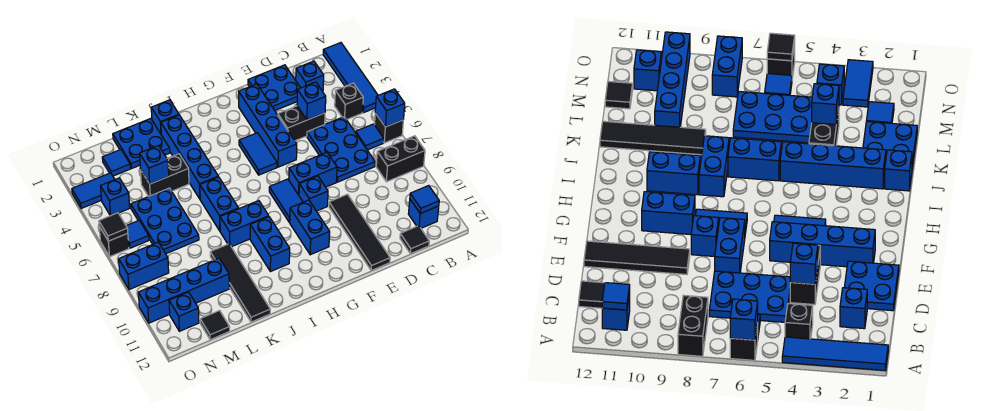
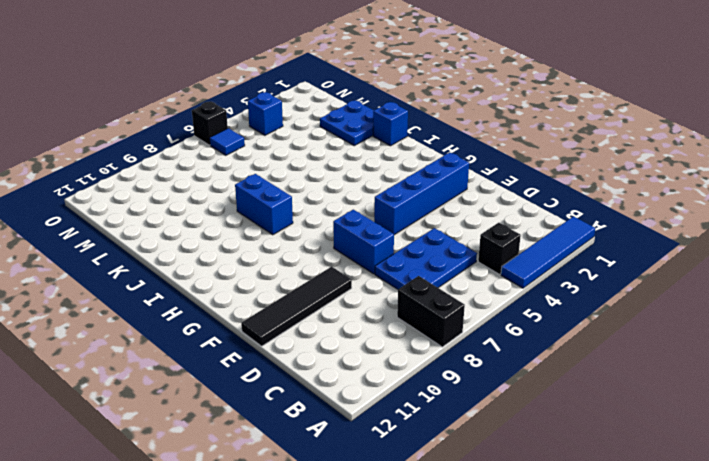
none -> black brick A6 level 1
none -> blue tile B6 level 1
none -> blue brick B11 level 1
none -> blue brick C2 level 1

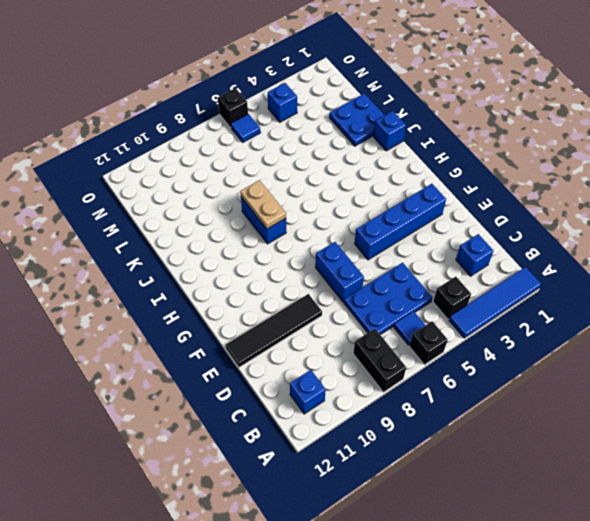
tan plate I8:J8 level 2 -> none
none -> black tile C12 level 1
none -> blue plate D1:E2 level 1
none -> black brick D4:E4 level 1
none -> blue brick F8 level 1

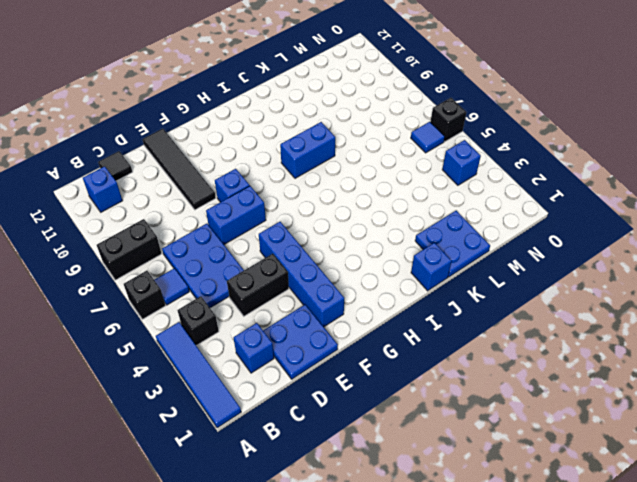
none -> blue tile G4:G5 level 1
none -> blue tile G7:G8 level 1
none -> blue brick G9:G10 level 1
none -> blue brick I9:I10 level 1

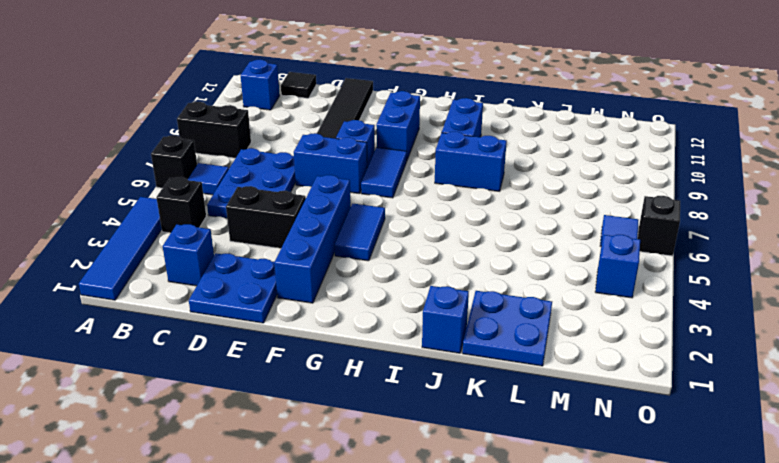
none -> blue brick J2:J5 level 1
none -> blue brick J6:J7 level 1
none -> black brick K4:L4 level 1
none -> black tile K9:K12 level 1

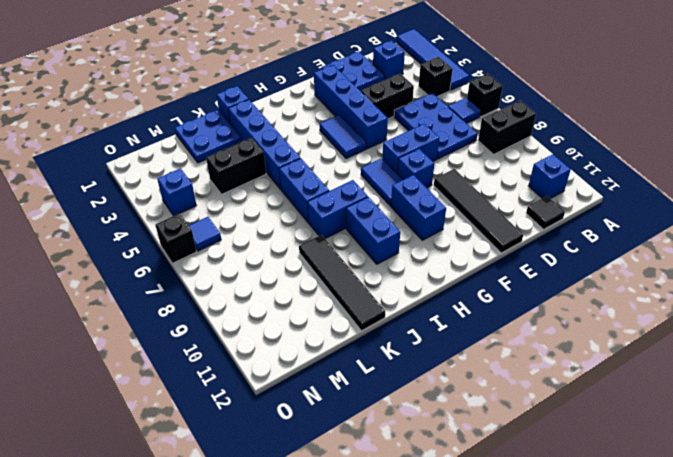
none -> blue plate L5:M7 level 1
none -> blue brick L10:O10 level 1
none -> blue tile M2 level 1
none -> black tile M12 level 1

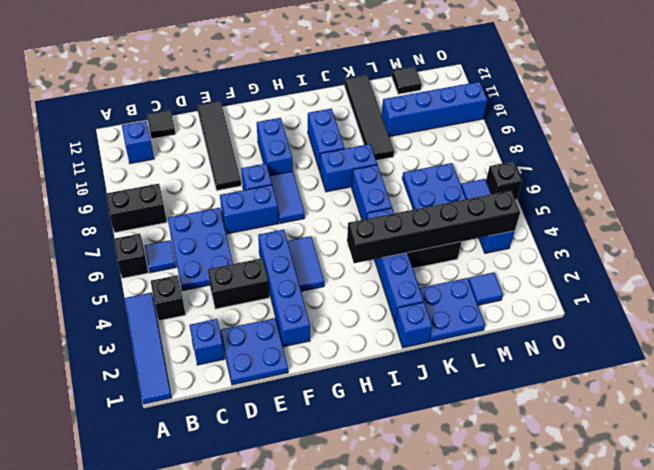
black brick I4:N4 level 2 -> blue brick L4 level 2
none -> blue tile N3:O3 level 1
none -> blue brick N8:O8 level 1
none -> blue brick N11 level 1
none -> blue brick A6 level 2

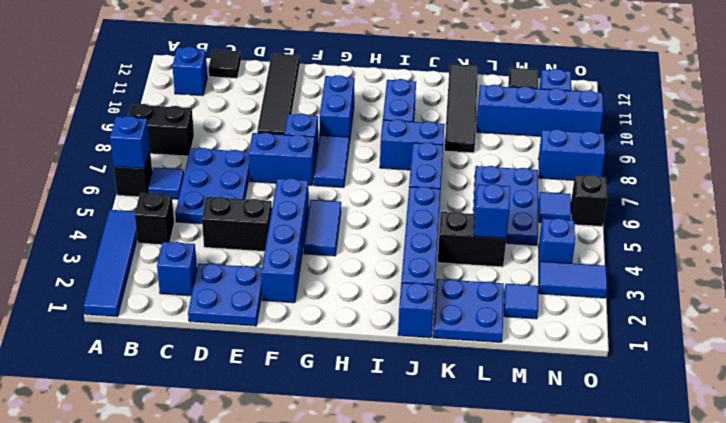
none -> blue tile B11 level 2
none -> blue brick D4 level 2
none -> black tile O6 level 2

